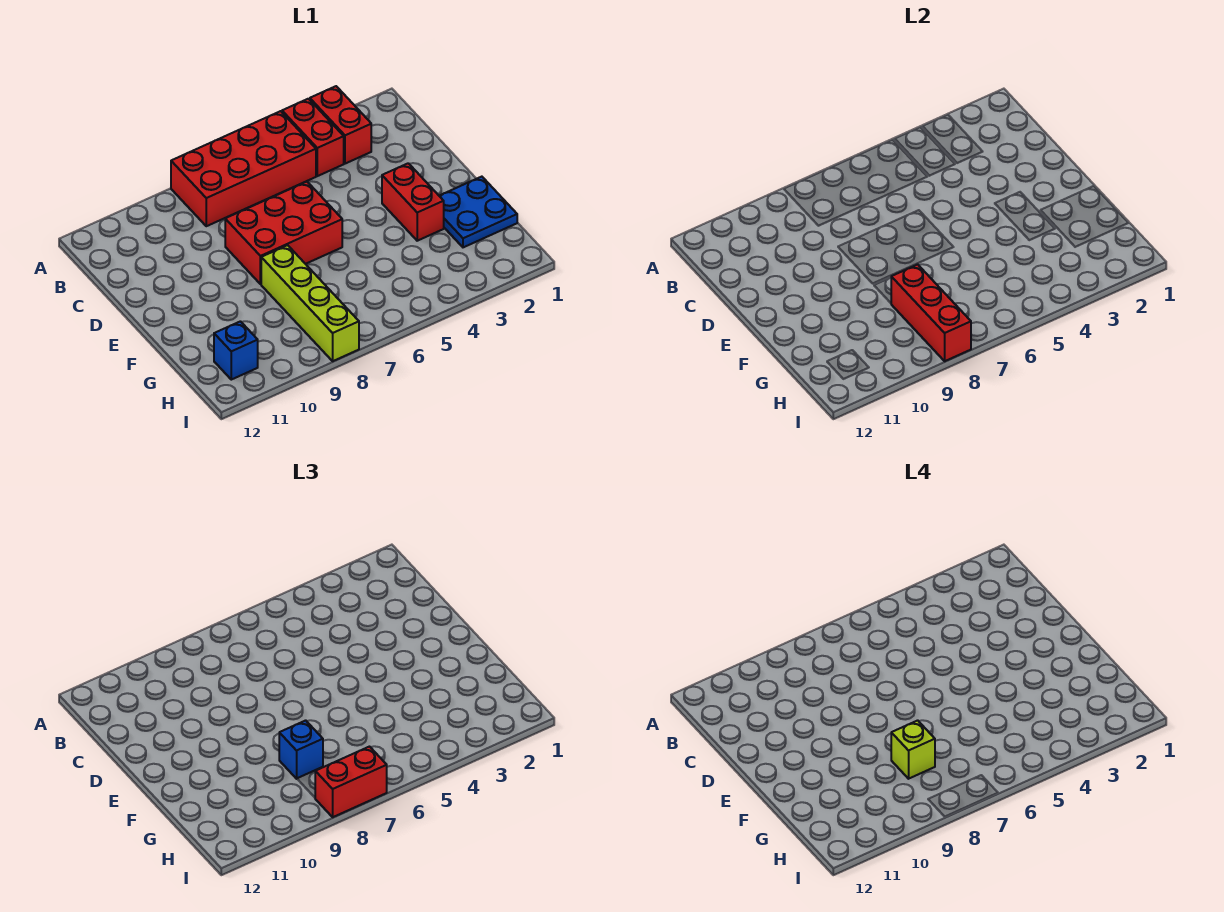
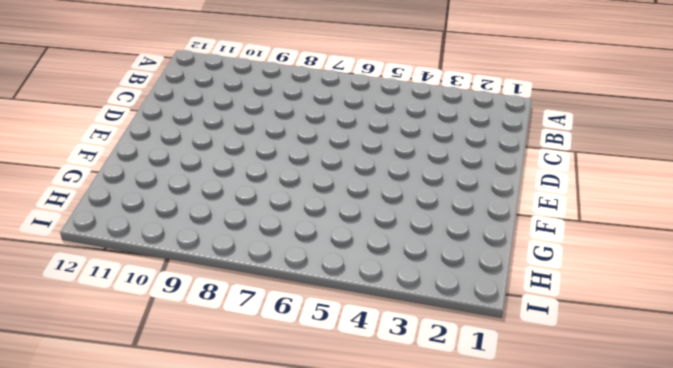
none -> red brick A3:B3 level 1
none -> red brick A4:B4 level 1
none -> red brick A5:B8 level 1

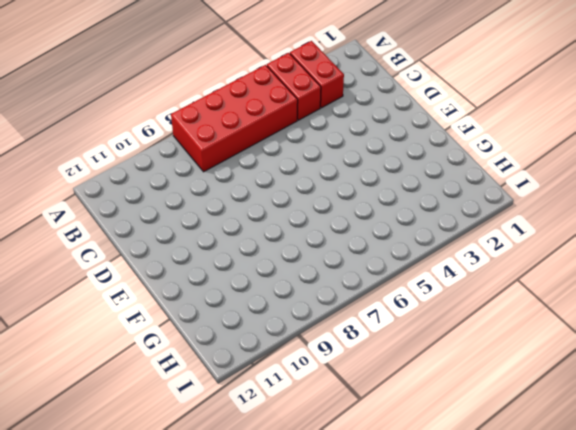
none -> red brick D6:E8 level 1
none -> red brick E3:F3 level 1
none -> blue plate F1:G2 level 1

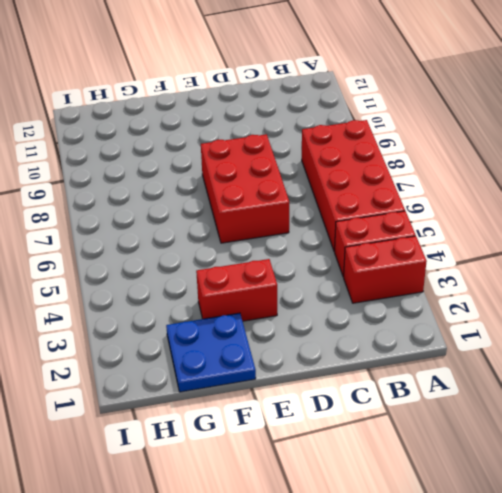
none -> lime brick F8:I8 level 1
none -> blue brick H11 level 1
none -> red brick G8:I8 level 2

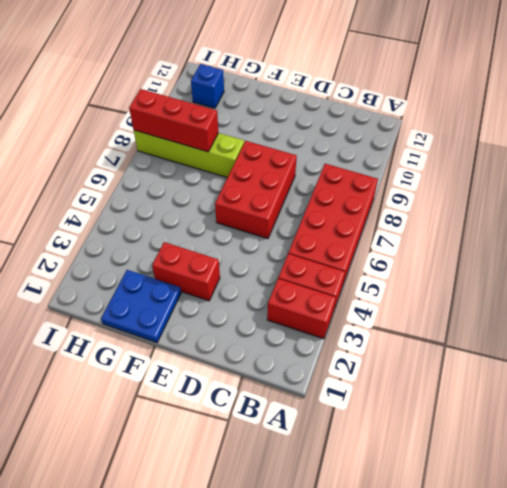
none -> blue brick G8 level 3
none -> red brick I7:I8 level 3
none -> lime brick G8 level 4

